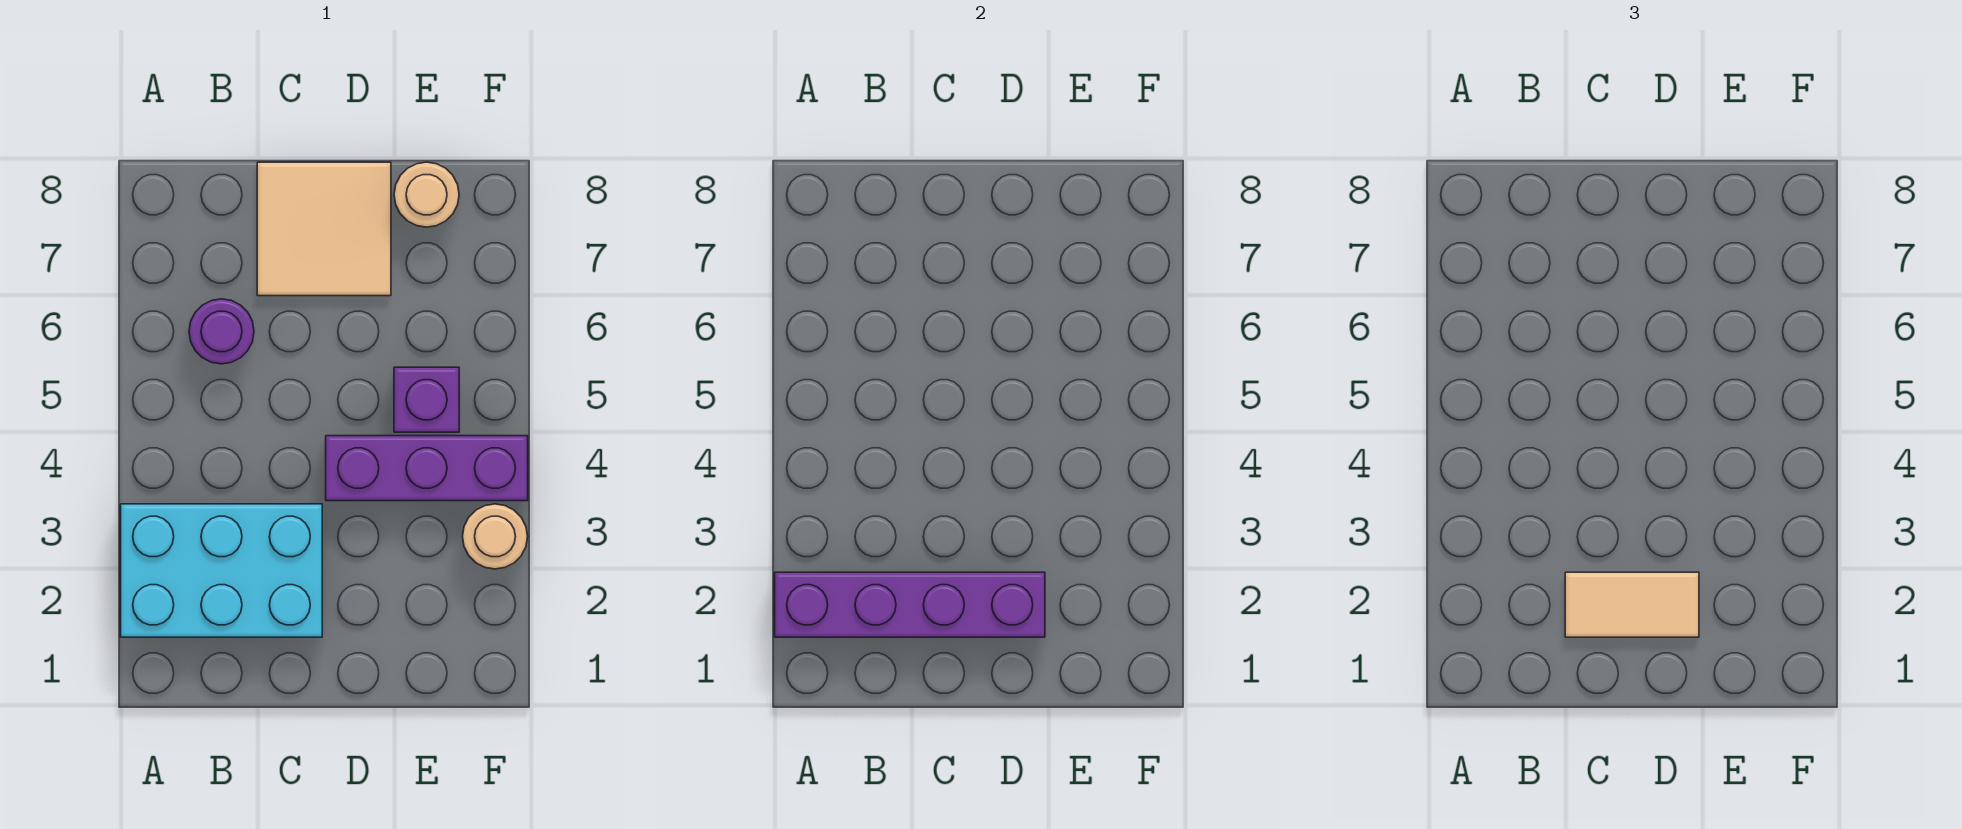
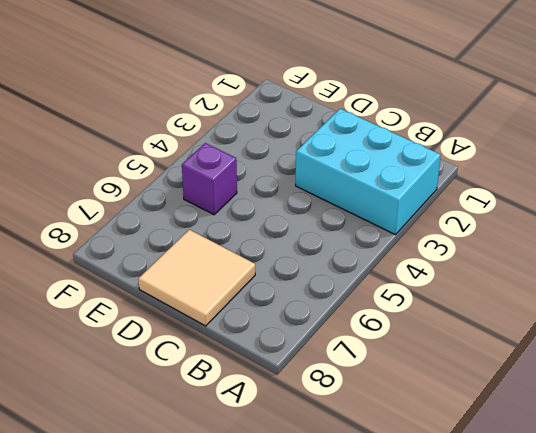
none -> purple round brick B6 level 1
none -> purple brick D4:F4 level 1

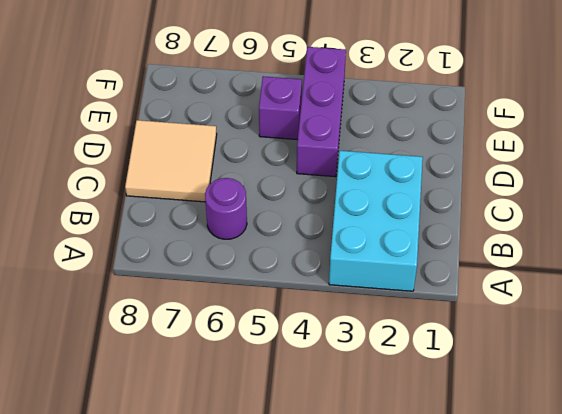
none -> tan round brick E8 level 1
none -> tan round brick F3 level 1

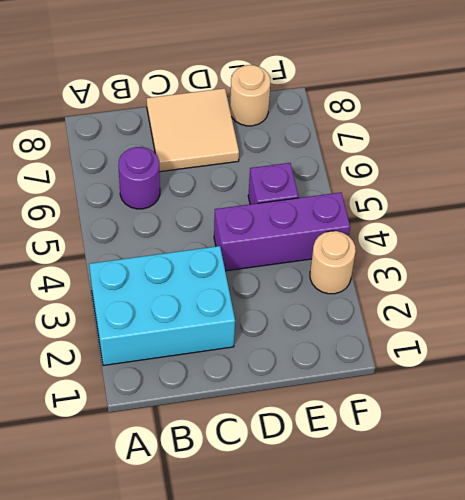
none -> purple brick A2:D2 level 2
none -> tan tile C2:D2 level 3

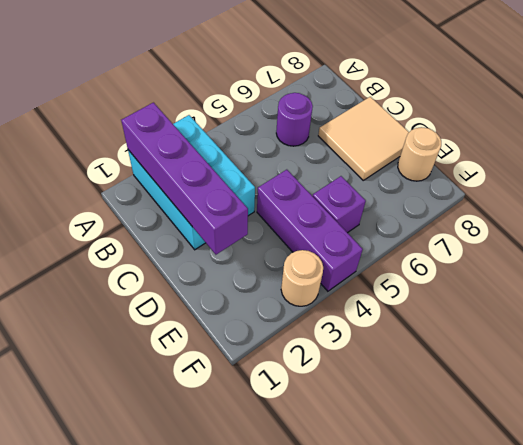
none -> tan tile C2:D2 level 3

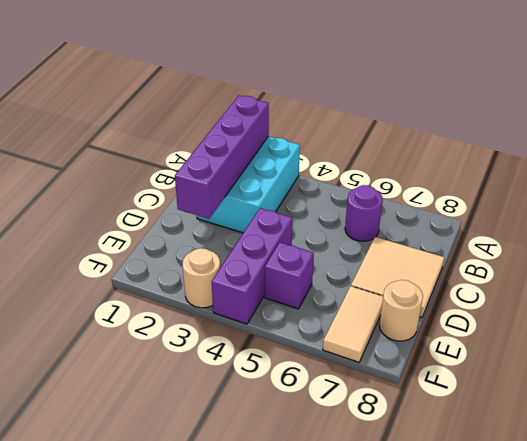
tan tile E7:F7 level 1 -> tan tile C2:D2 level 3

